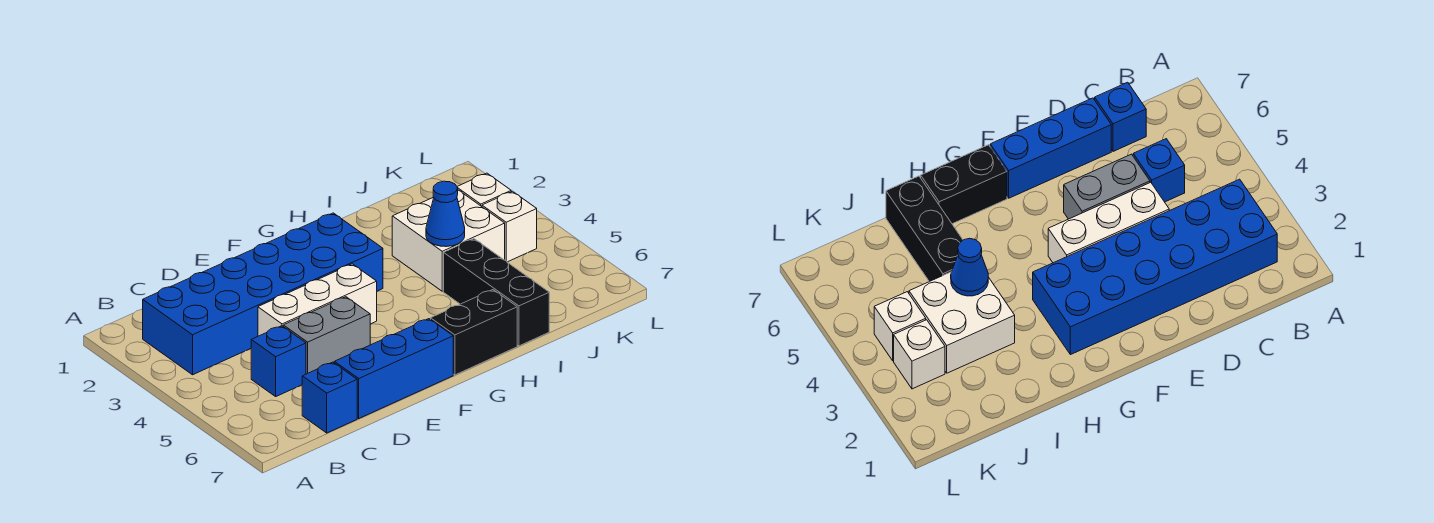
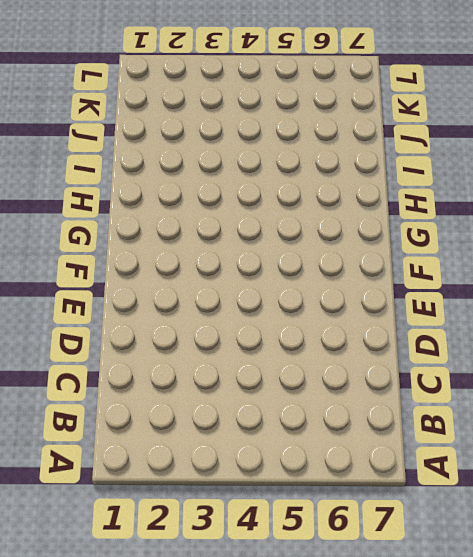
none -> blue brick B2:G3 level 1
none -> blue brick C5 level 1
none -> blue brick C7 level 1

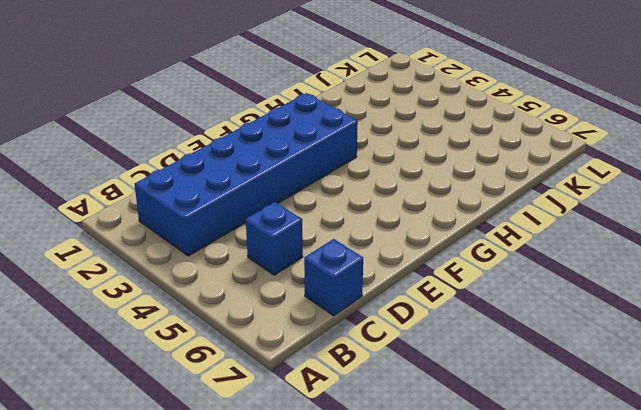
none -> white brick D4:F4 level 1
none -> grey brick D5:E5 level 1
none -> blue brick D7:F7 level 1

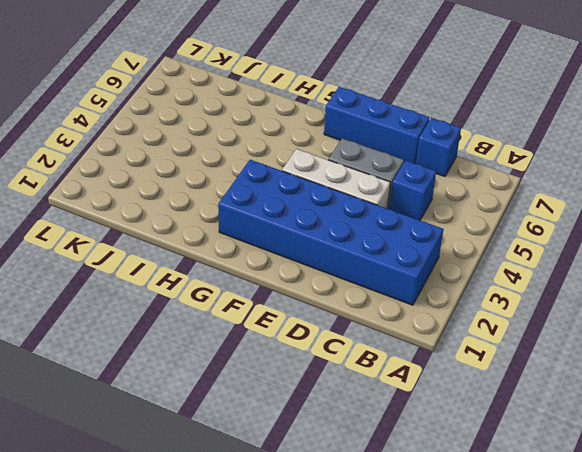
none -> black brick G7:H7 level 1
none -> white brick I3:J4 level 1
none -> black brick I5:I7 level 1

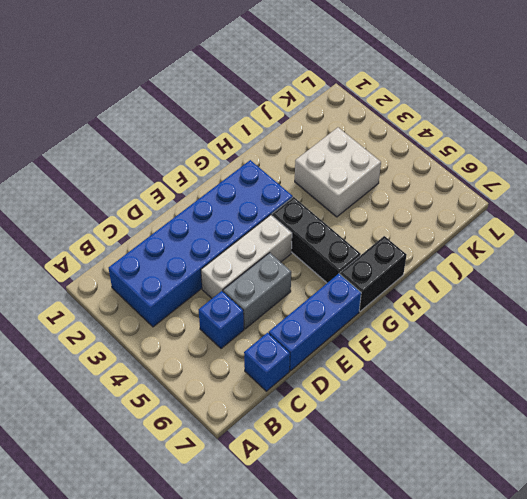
black brick G4:G6 level 1 -> black brick I5:I7 level 1
none -> white brick K3 level 1
none -> white brick K4 level 1
none -> blue cone I4 level 2

